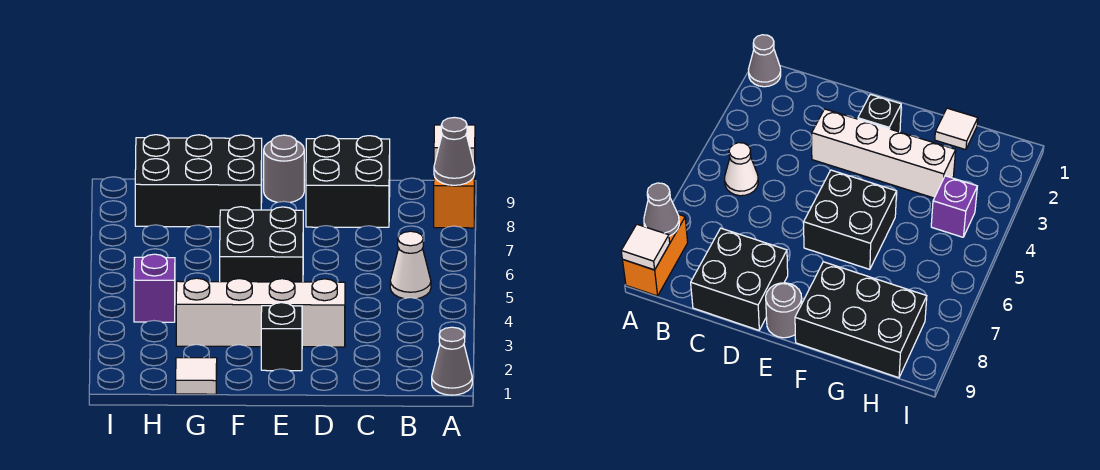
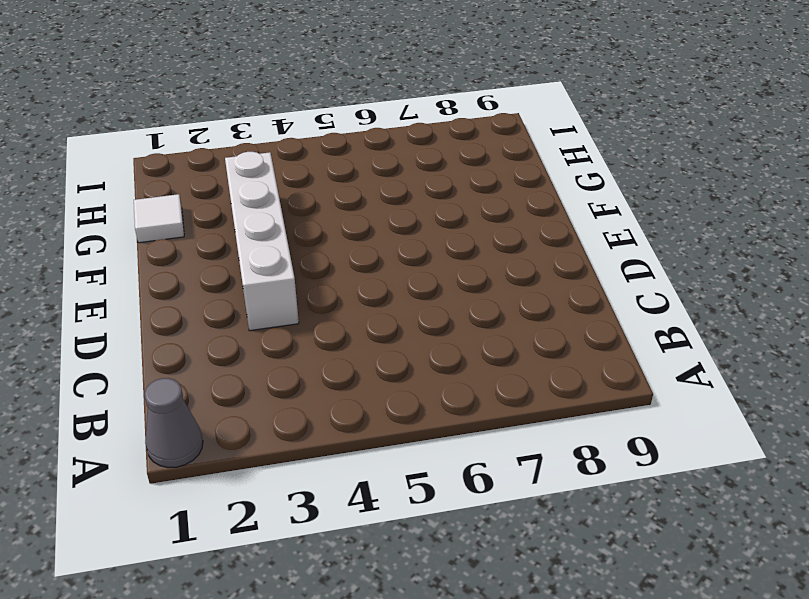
none -> orange brick A8:A9 level 1
none -> white cone B5 level 1
none -> black brick C8:D9 level 1

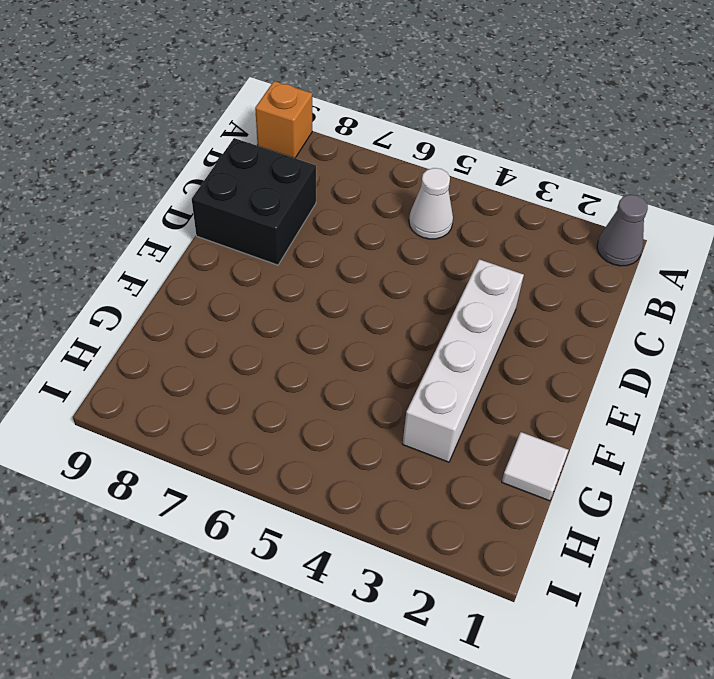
orange brick A9 level 1 -> orange brick A8:A9 level 1
none -> black brick E2 level 1
none -> black brick E5:F6 level 1
none -> grey round brick E9 level 1

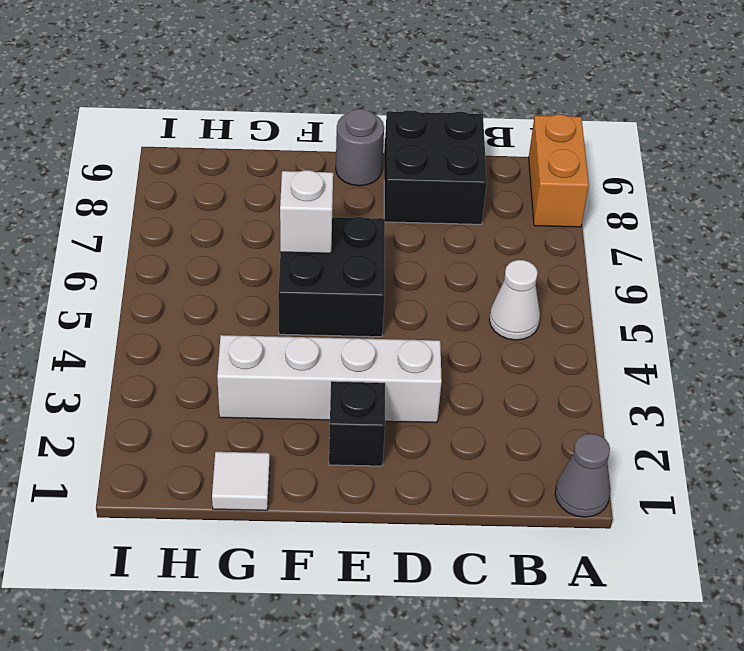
white brick F6 level 2 -> none
none -> black brick F8:H9 level 1
none -> purple brick H4 level 1
none -> grey cone A8 level 2

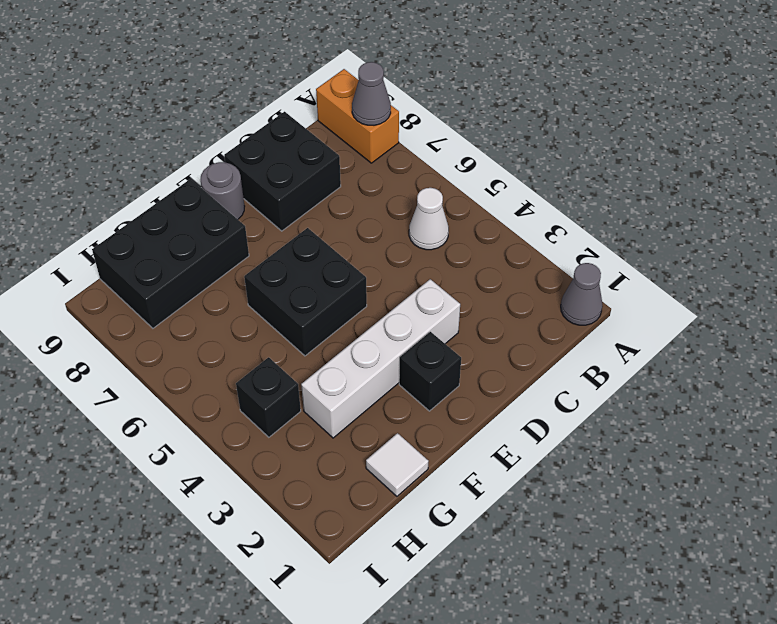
black brick H4 level 1 -> purple brick H4 level 1
none -> white tile A9 level 2

